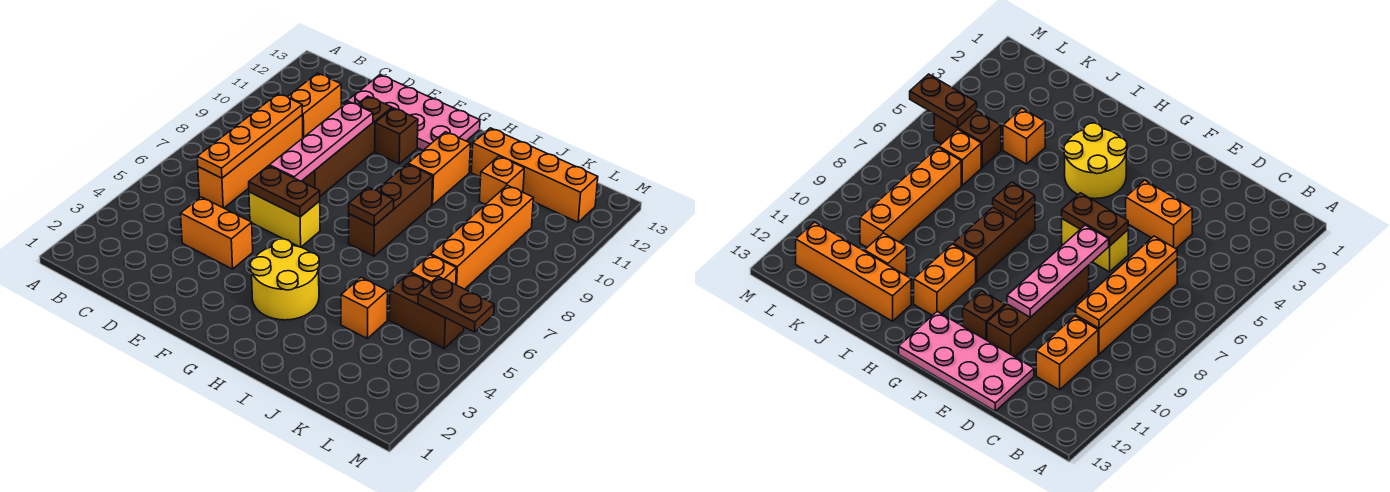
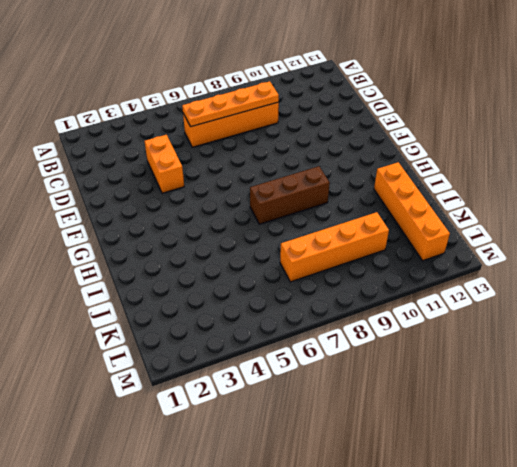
none -> orange brick C10:C11 level 1
none -> pink plate D12:G13 level 1
none -> yellow brick E6:F6 level 1

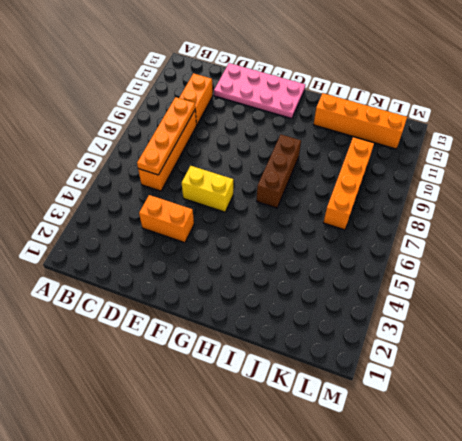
none -> brown brick E8:E11 level 1
none -> brown brick F11 level 1
none -> yellow round brick G3:H4 level 1

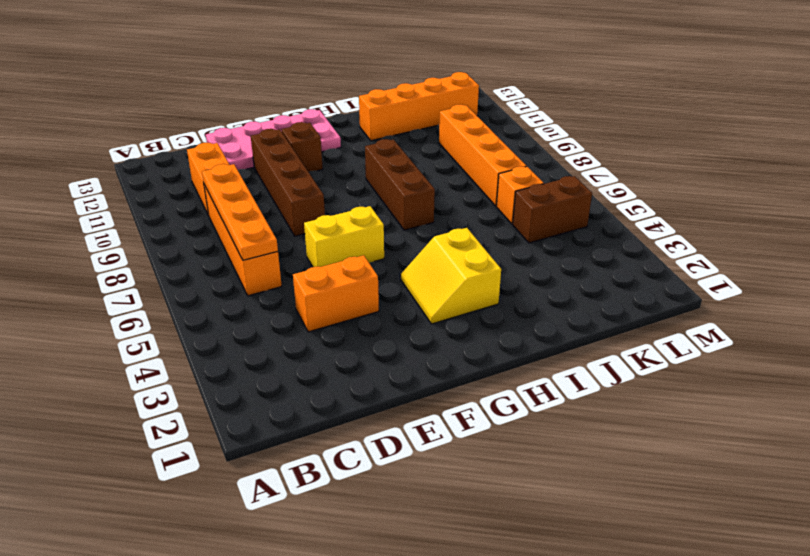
yellow slope G3:H4 level 1 top H -> yellow round brick G3:H4 level 1
none -> orange brick H10:H11 level 1
none -> orange brick J4 level 1
none -> orange brick J11 level 1

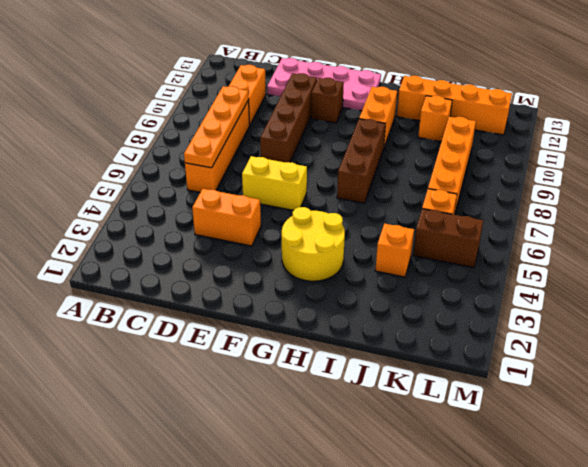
none -> brown plate E6:F6 level 2
none -> pink plate E7:E10 level 2
none -> brown plate H7 level 2

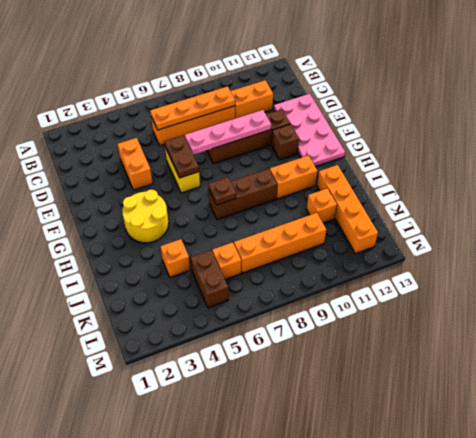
none -> brown plate L5:M5 level 2

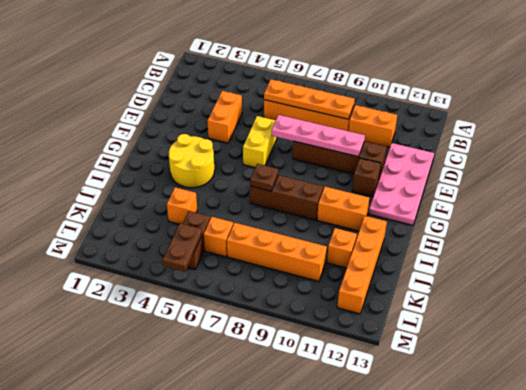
none -> brown plate E6:F6 level 2

